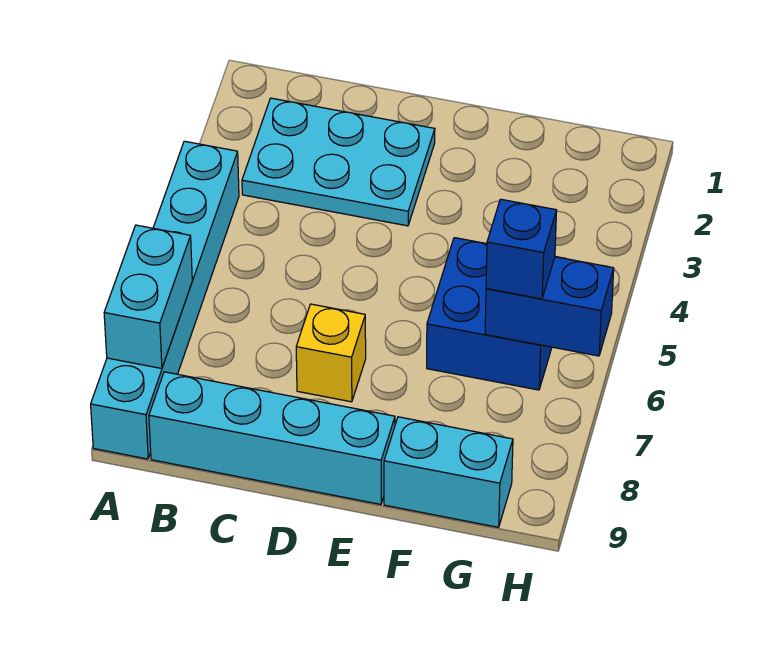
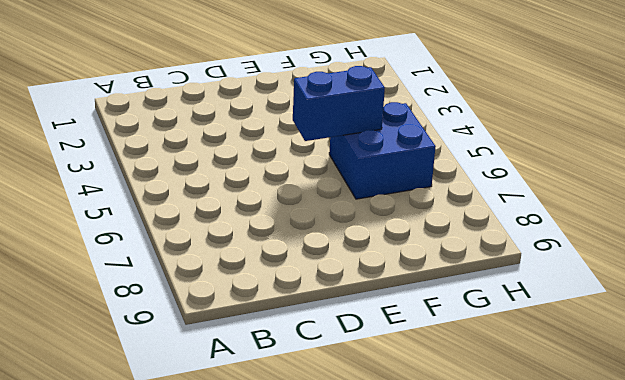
blue brick E5:F5 level 2 -> blue brick G6:H6 level 2
none -> cyan brick A4:A9 level 1
none -> cyan plate B2:D3 level 1

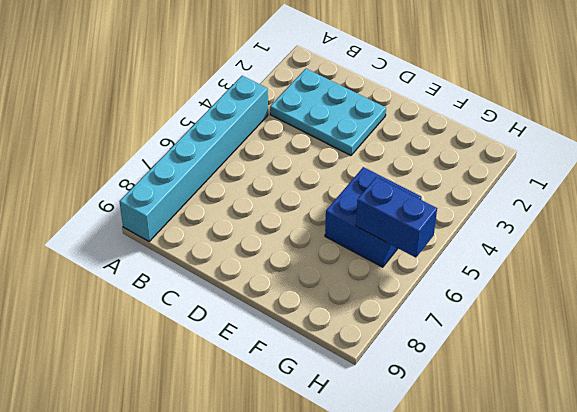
none -> cyan brick B9:E9 level 1
none -> yellow brick D7 level 1

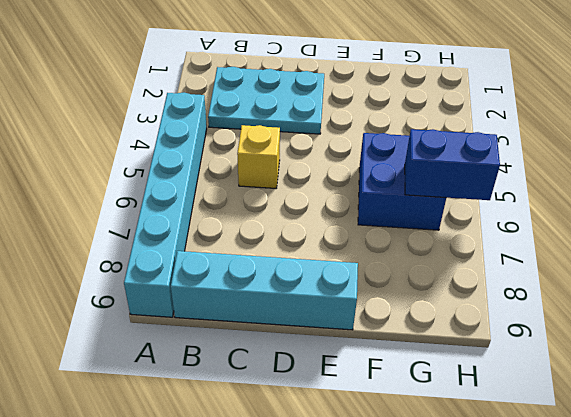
yellow brick C5 level 1 -> yellow brick D7 level 1
none -> cyan brick F9:G9 level 1
none -> cyan brick A7:A8 level 2

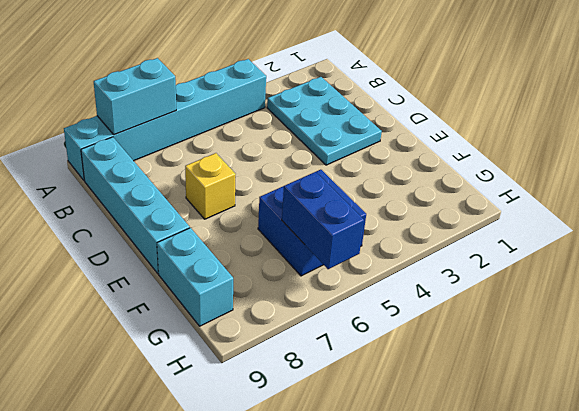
none -> blue brick G6 level 3

